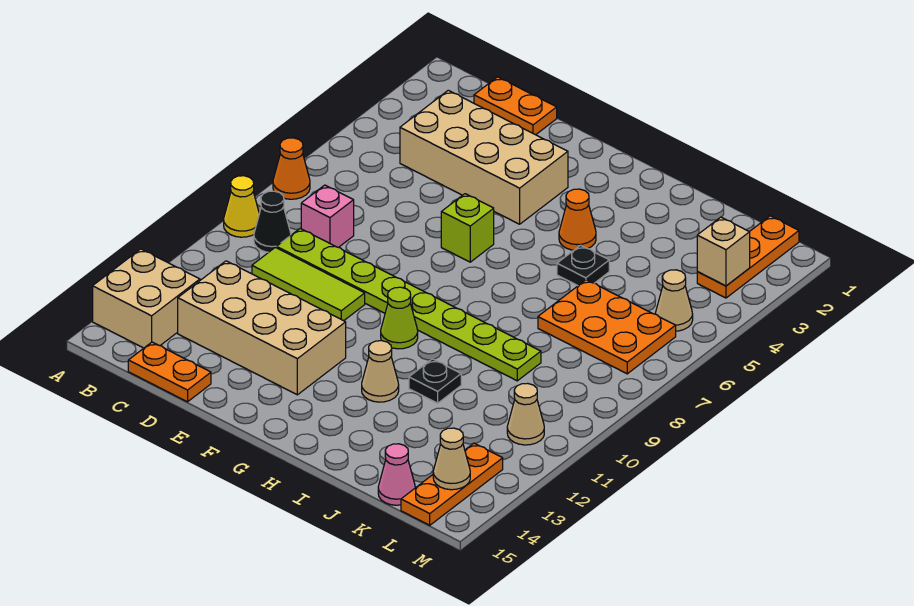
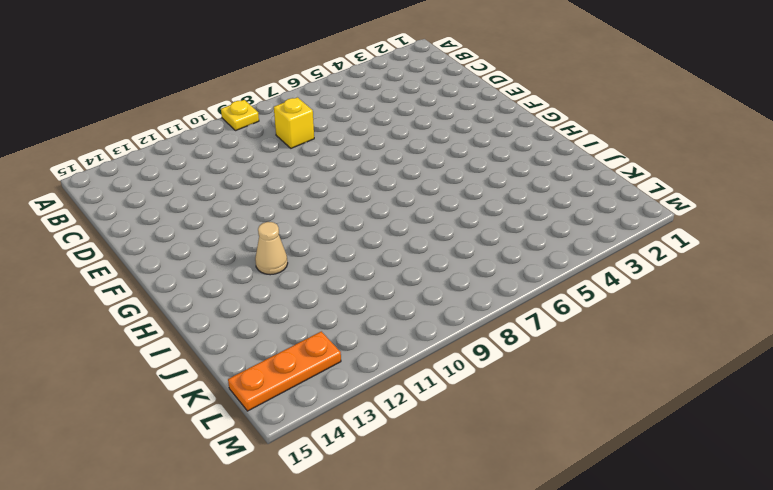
yellow plate A9 level 1 -> yellow cone A9 level 1
yellow brick C8 level 1 -> pink brick C8 level 1
none -> orange cone A7 level 1
none -> tan brick A13:B14 level 1
none -> black cone B9 level 1

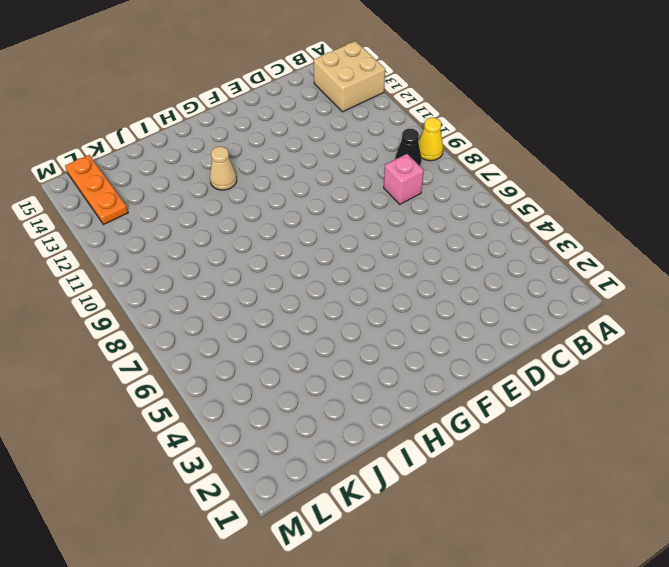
none -> orange cone A7 level 1
none -> orange plate C1:D1 level 1
none -> tan brick C3:F4 level 1

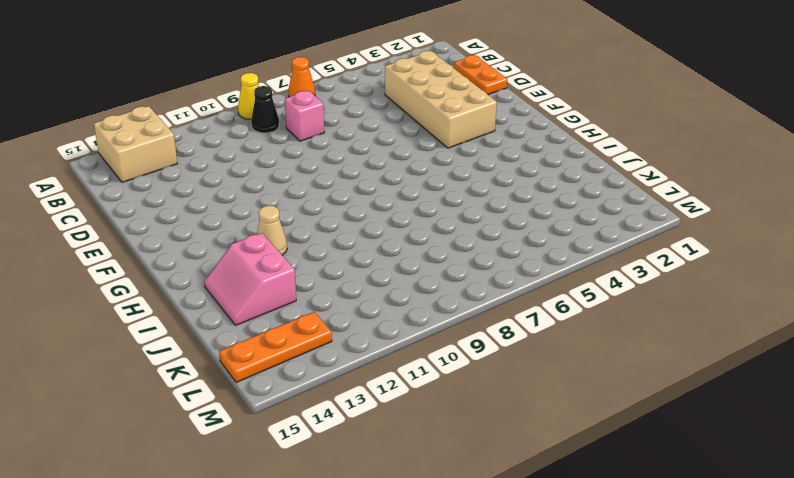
pink slope I13:J14 level 1 top 13 -> none
none -> lime plate C9:J9 level 1
none -> lime tile C10:E10 level 1
none -> tan brick C12:F13 level 1

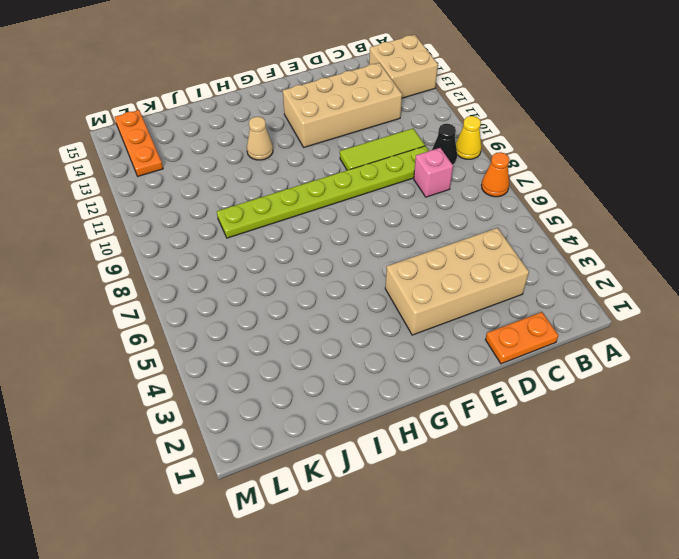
none -> orange plate C15:D15 level 1
none -> lime brick F6 level 1
none -> lime cone G10 level 1

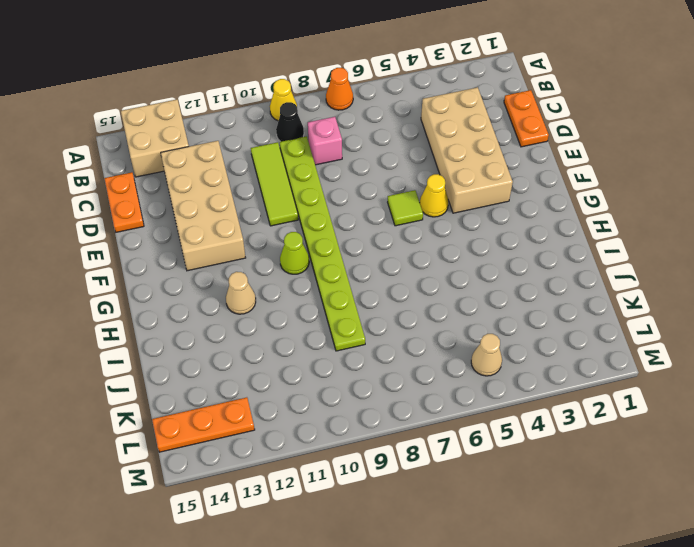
yellow cone F5 level 1 -> none
lime tile F6 level 1 -> lime brick F6 level 1
none -> orange cone H4 level 1
none -> black plate I5 level 1
none -> black plate I11 level 1

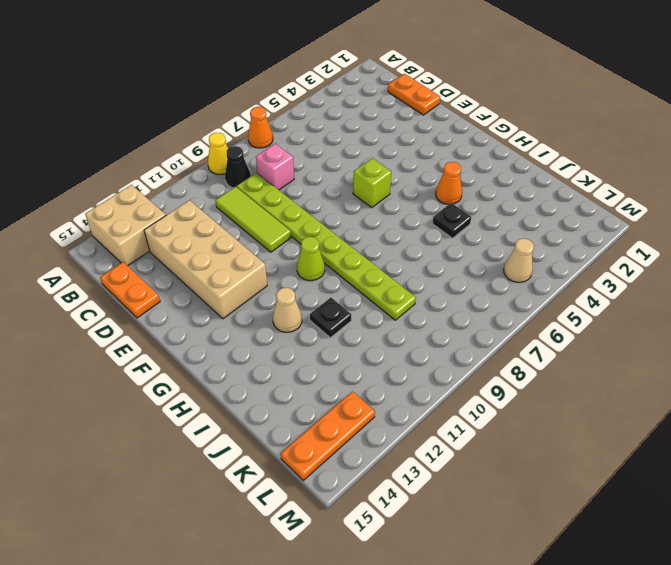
none -> tan brick C3:F4 level 1
none -> orange plate J6:L7 level 1
none -> pink cone K15 level 1

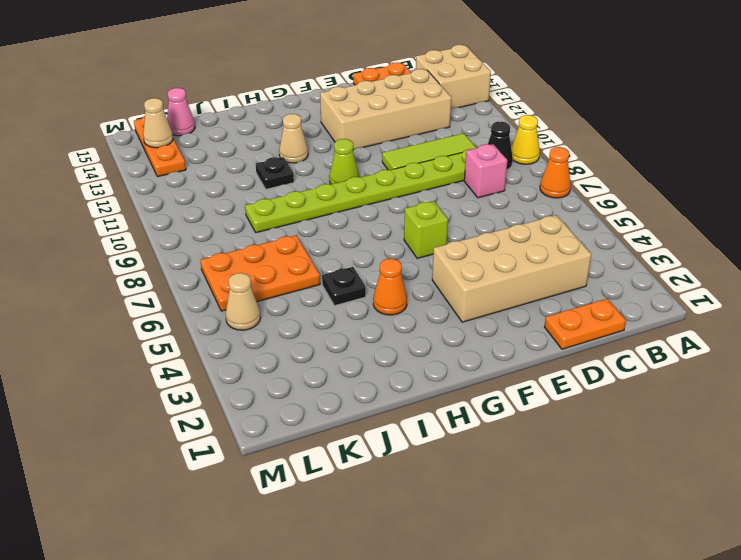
none -> orange plate L1:L3 level 1
none -> tan cone L11 level 1
none -> tan brick L3 level 2

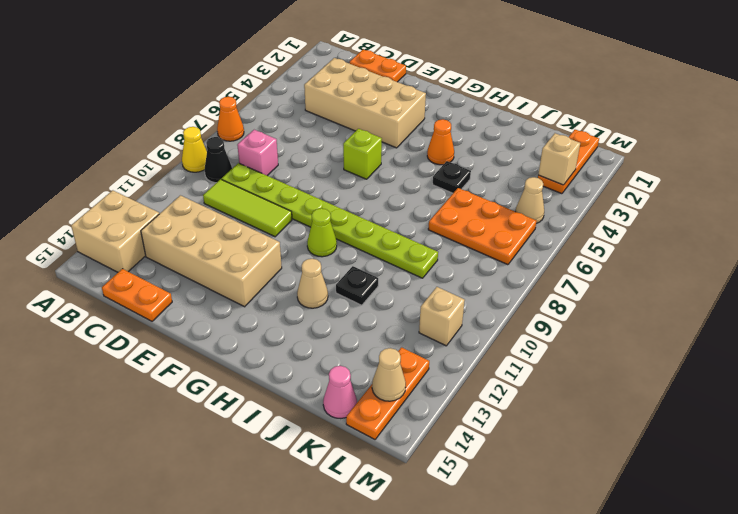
tan brick L11 level 1 -> tan cone L11 level 1

